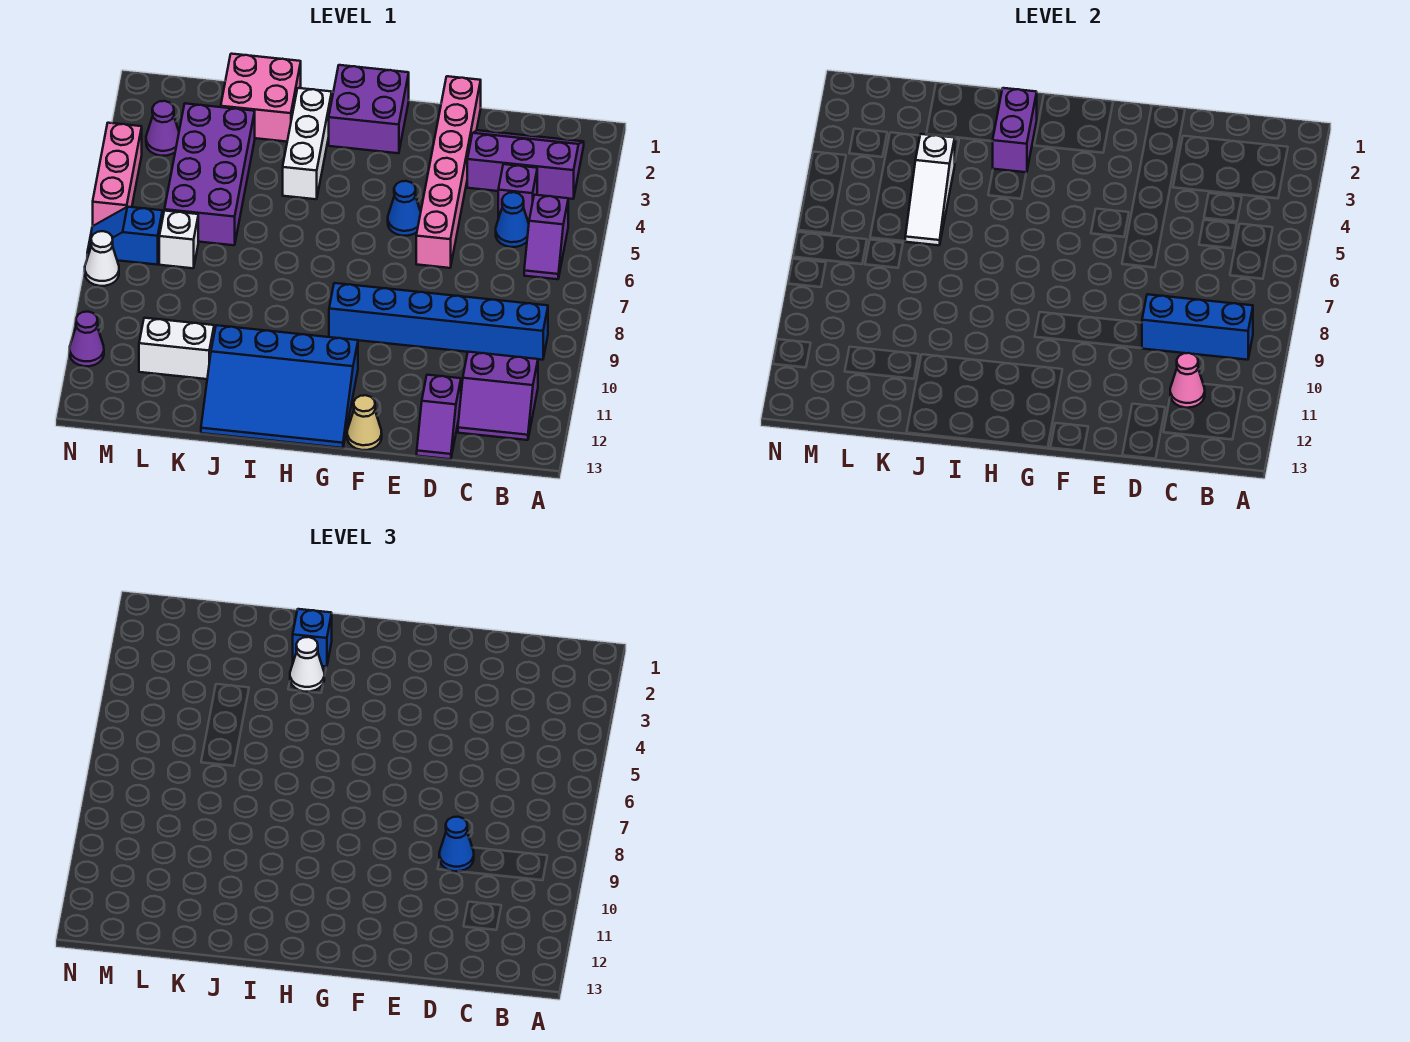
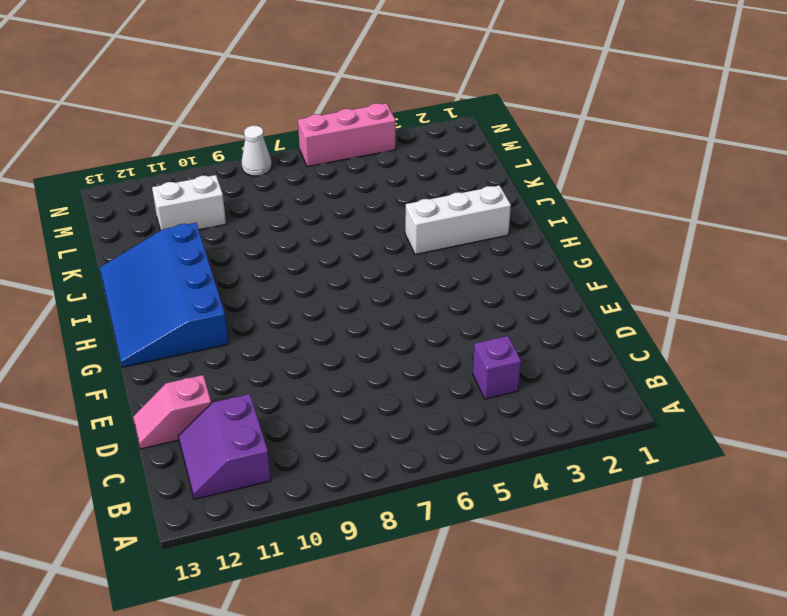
pink slope D12:D13 level 1 top 12 -> purple slope D12:D13 level 1 top 12
white brick L10:L11 level 1 -> white brick K11:L11 level 1
none -> purple slope B2:D3 level 1 top 3
none -> purple slope B5:B6 level 1 top 5
none -> blue brick B9:G9 level 1

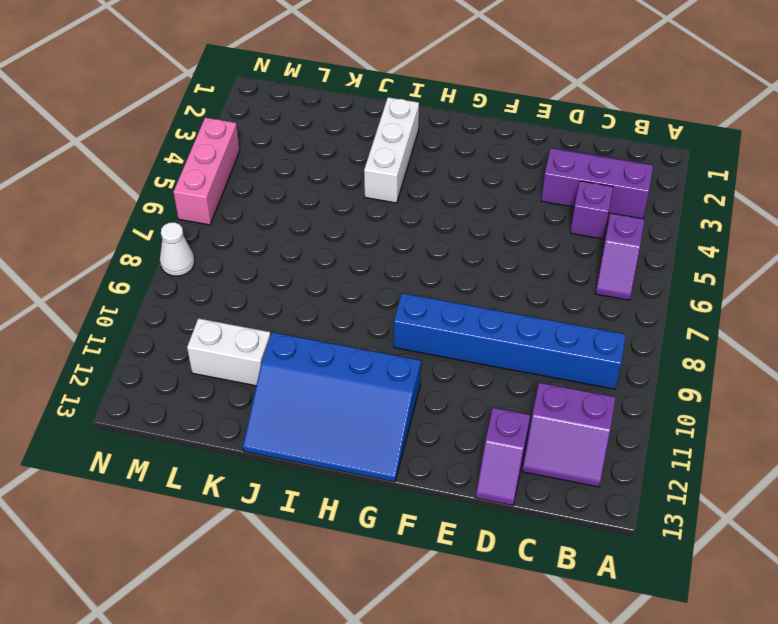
none -> blue cone C5 level 1
none -> pink brick E1:E6 level 1
none -> blue cone F5 level 1

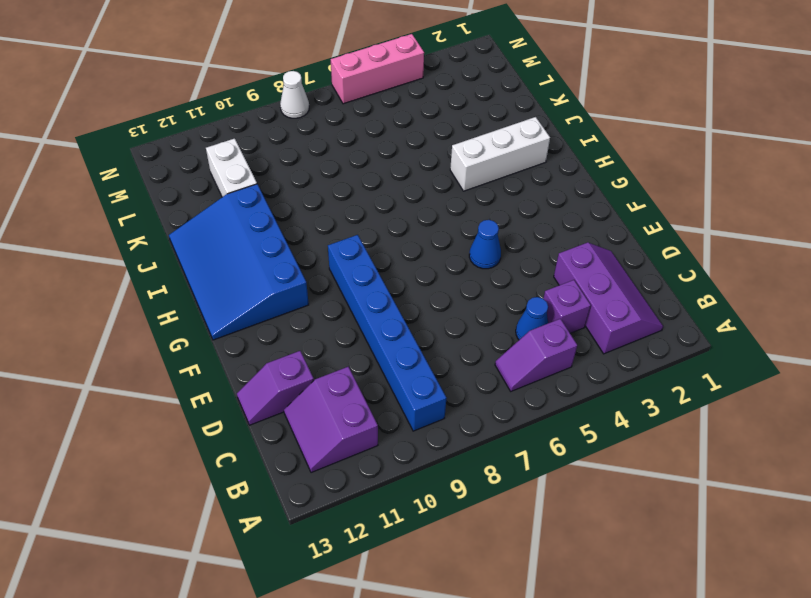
none -> pink brick E1:E6 level 1
none -> tan cone F13 level 1
none -> purple brick G1:H2 level 1

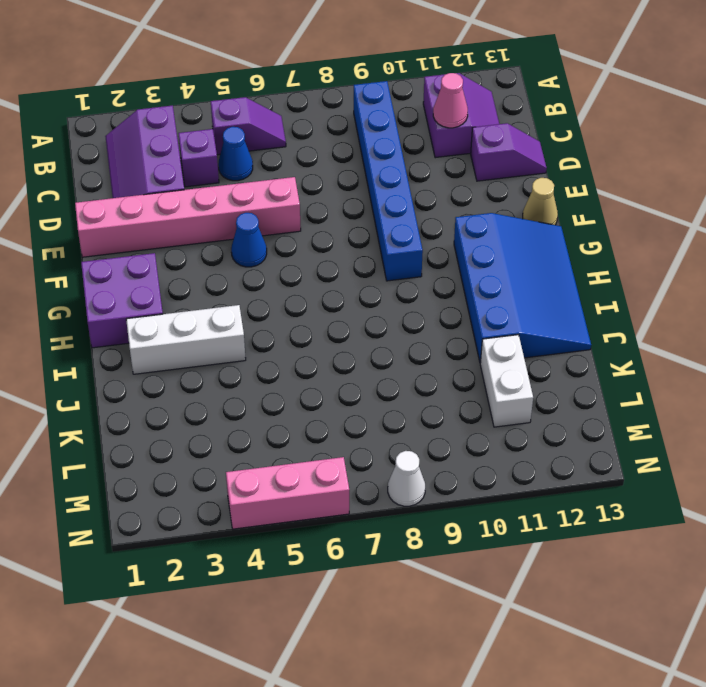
none -> pink brick J1:K2 level 1
none -> purple brick K3:L6 level 1
none -> white brick L7 level 1

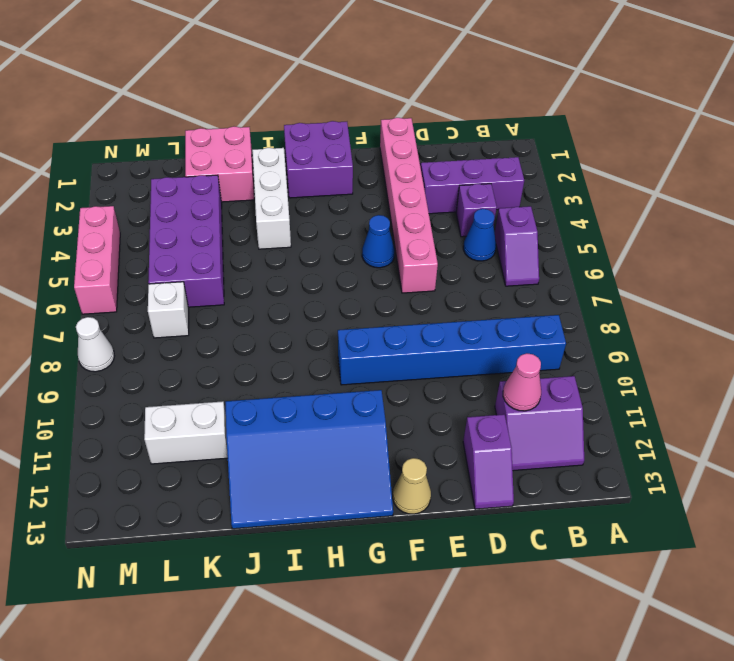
none -> purple cone M3 level 1
none -> blue slope M7:N7 level 1 top M
none -> purple cone N11 level 1

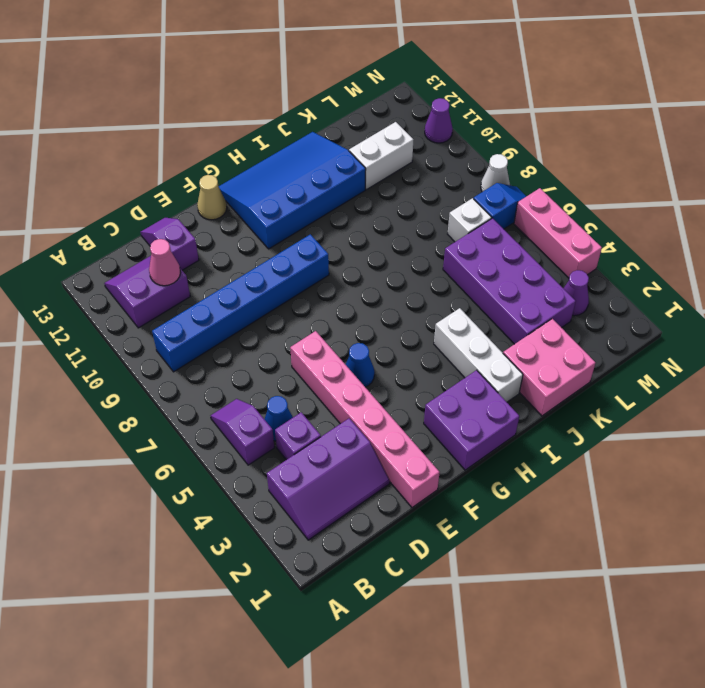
none -> blue brick B9:D9 level 2
none -> purple brick I2:I3 level 2
none -> white slope K4:K6 level 2 top 4

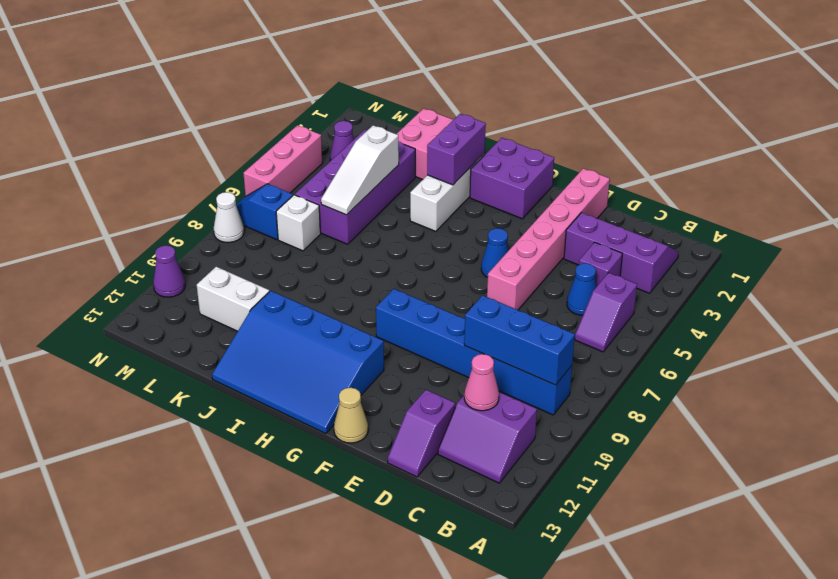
none -> blue cone D9 level 3
none -> blue brick I2 level 3
none -> white cone I3 level 3

